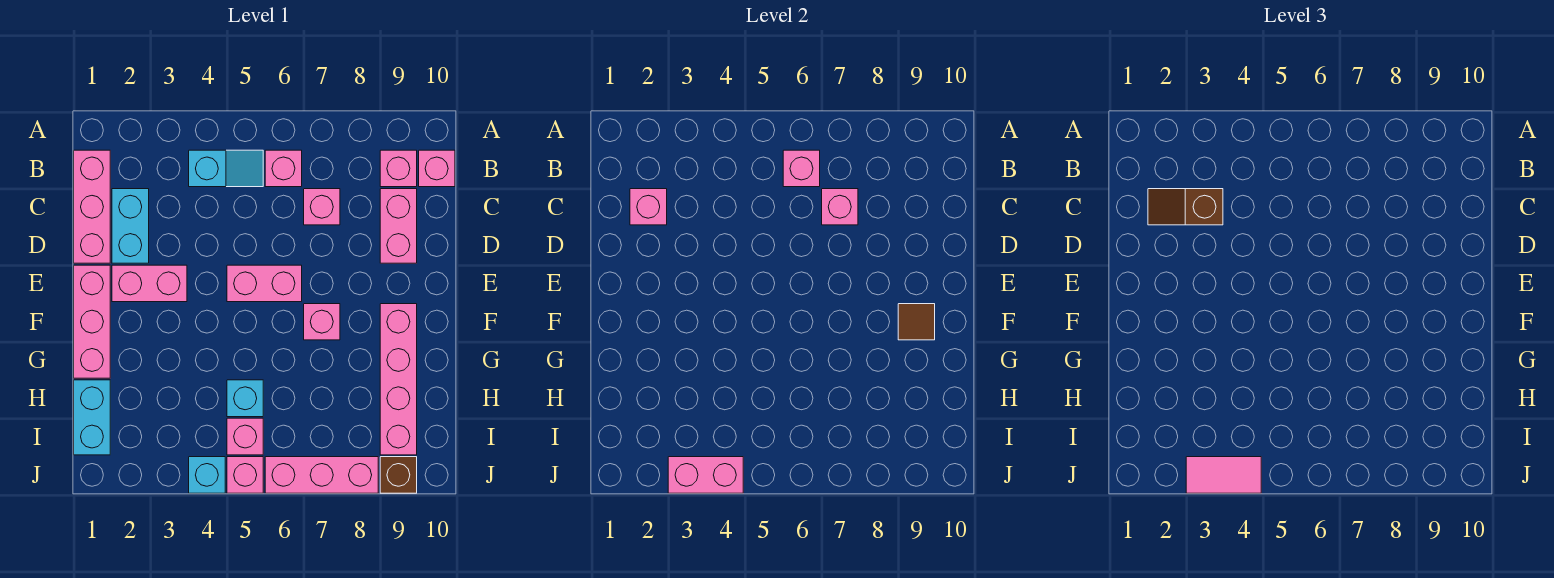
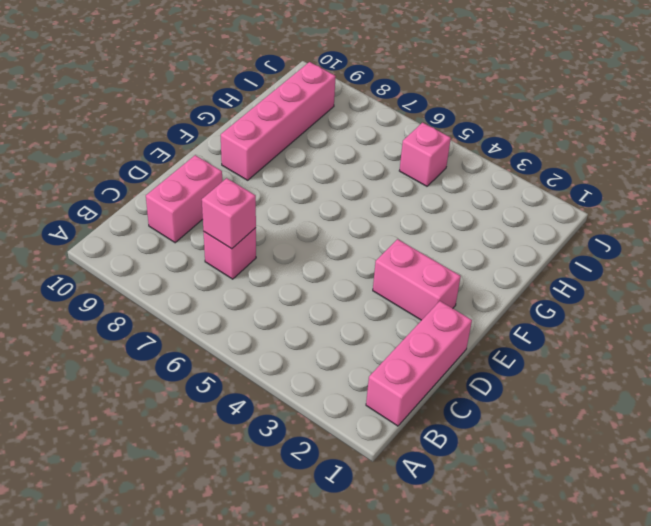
none -> cyan slope B4:B5 level 1 top 4
none -> pink brick B6 level 1
none -> pink brick B9 level 1

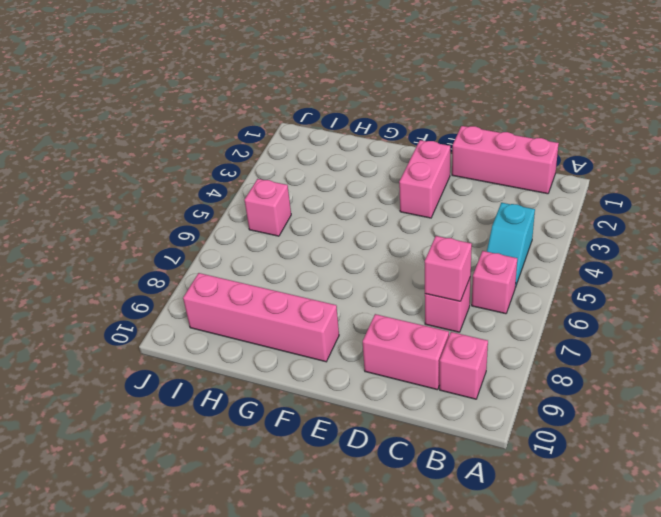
none -> pink brick B10 level 1
none -> cyan brick C2:D2 level 1
none -> pink brick E1:G1 level 1

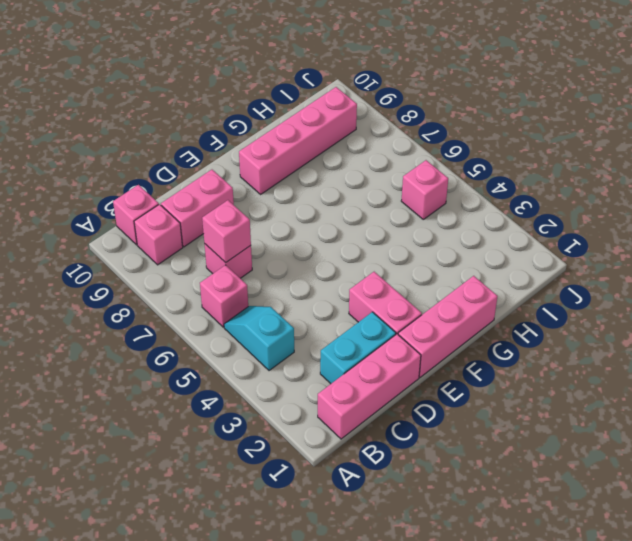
none -> pink brick E5:E6 level 1
none -> pink brick F7 level 1
none -> cyan brick H1:I1 level 1

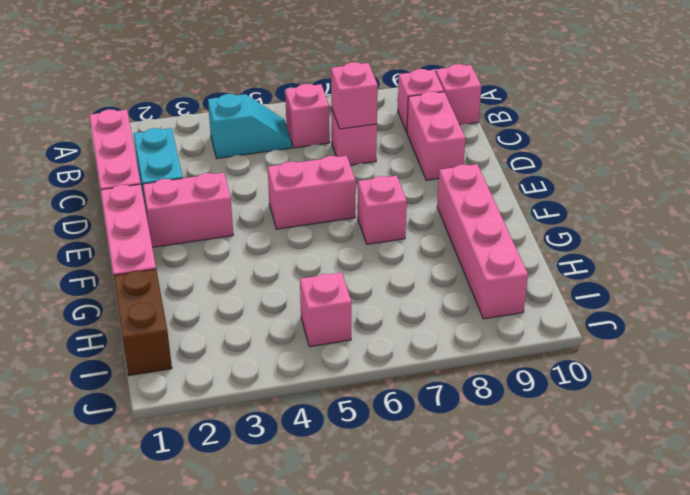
brown brick H1:I1 level 1 -> cyan brick H1:I1 level 1
none -> cyan brick H5 level 1
none -> cyan brick J4 level 1
none -> pink brick J5 level 1

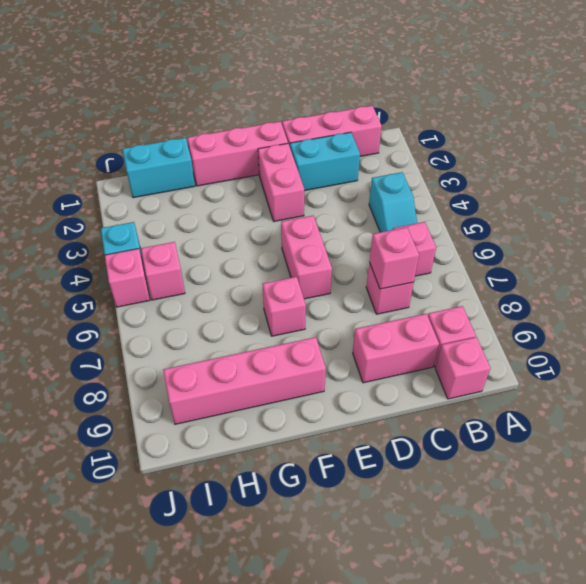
none -> cyan brick H5 level 1
none -> pink brick J6:J8 level 1
none -> brown brick J9 level 1

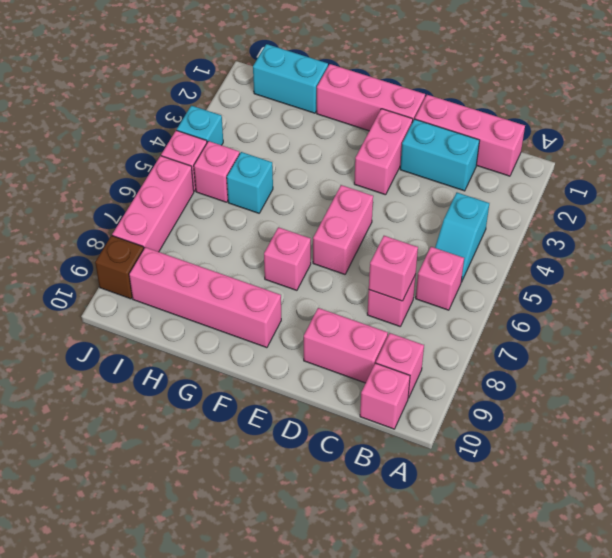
none -> pink brick B6 level 2
none -> pink brick C2 level 2
none -> brown tile F9 level 2

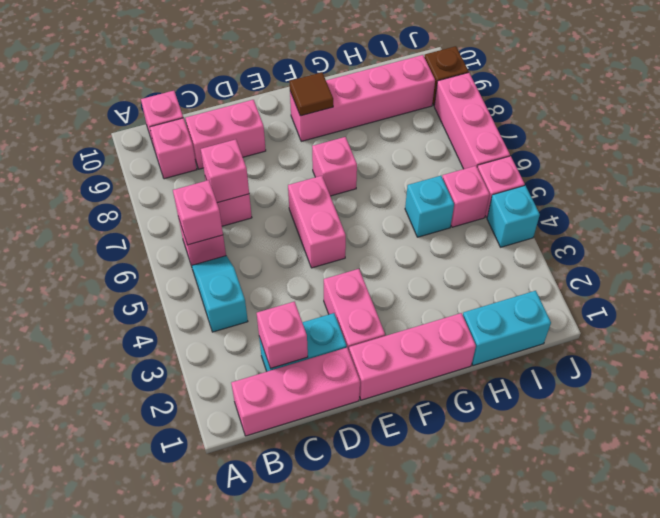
none -> pink brick J3:J4 level 2
none -> brown slope C2:C3 level 3 top 3
none -> pink tile J3:J4 level 3

